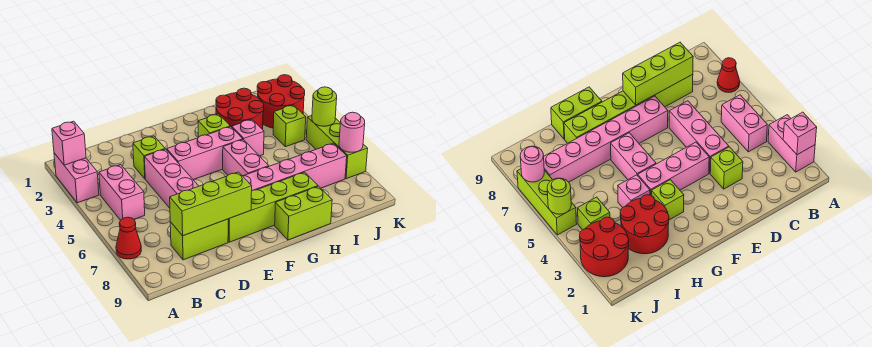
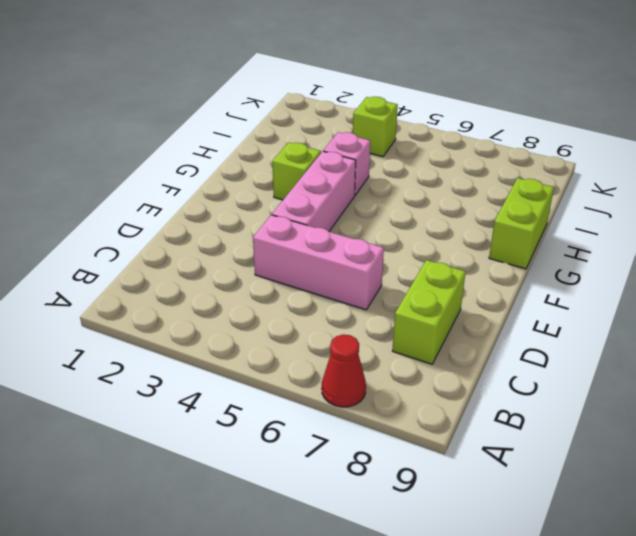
none -> pink brick A2:A3 level 1
none -> pink brick B4:B5 level 1
none -> lime brick D3 level 1

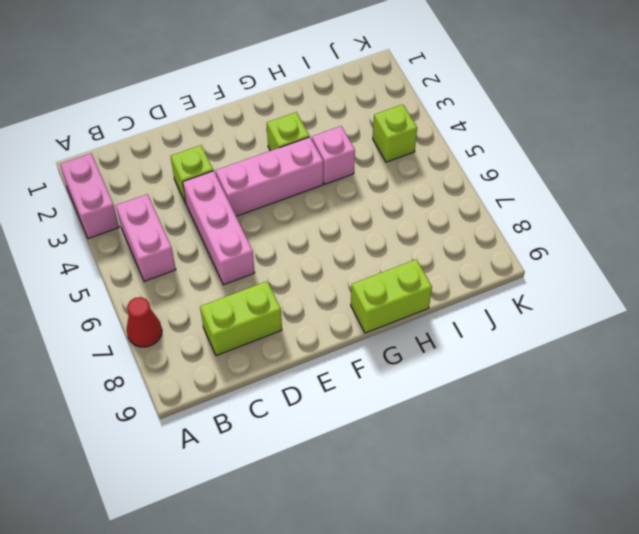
none -> pink brick E7:J7 level 1
none -> lime brick E8:H8 level 1
none -> pink brick G5:G6 level 1

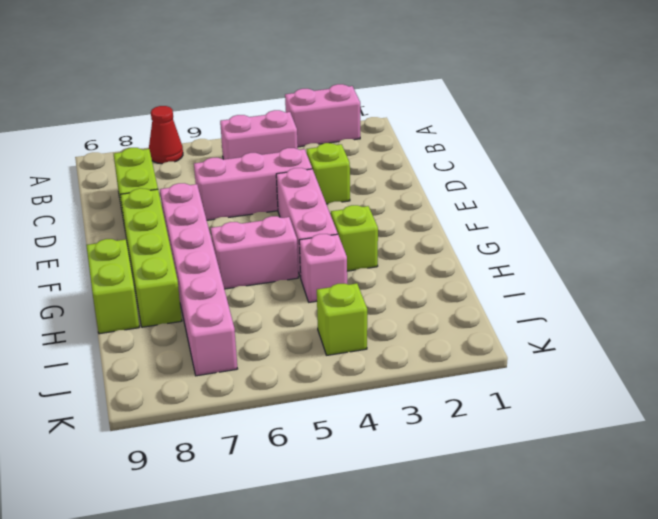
none -> red round brick H2:I3 level 1
none -> red round brick J2:K3 level 1
none -> lime brick K5:K7 level 1

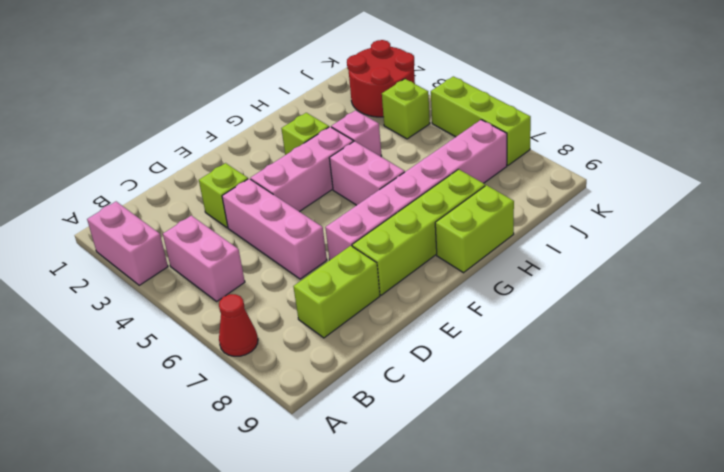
none -> red round brick H2:I3 level 1
none -> pink brick A2 level 2
none -> lime brick C8:E8 level 2

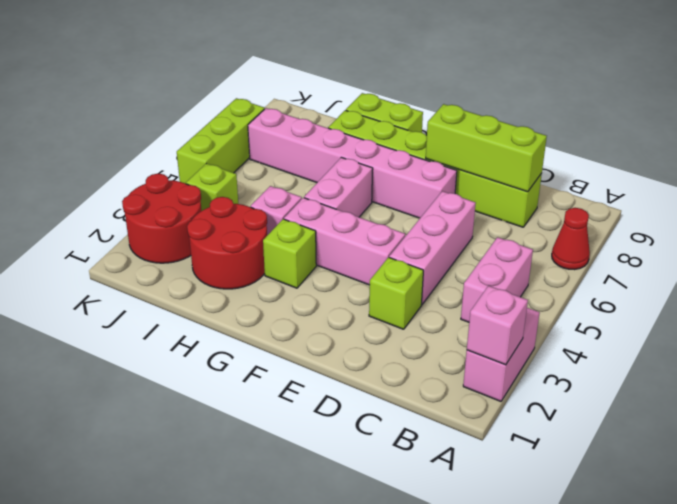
none -> lime round brick K5 level 2
none -> pink round brick K7 level 2

